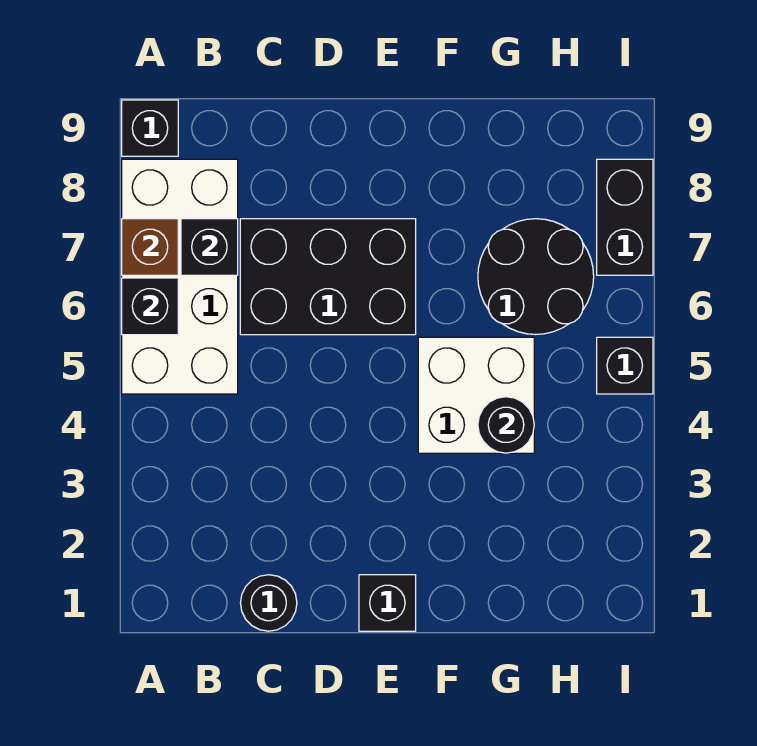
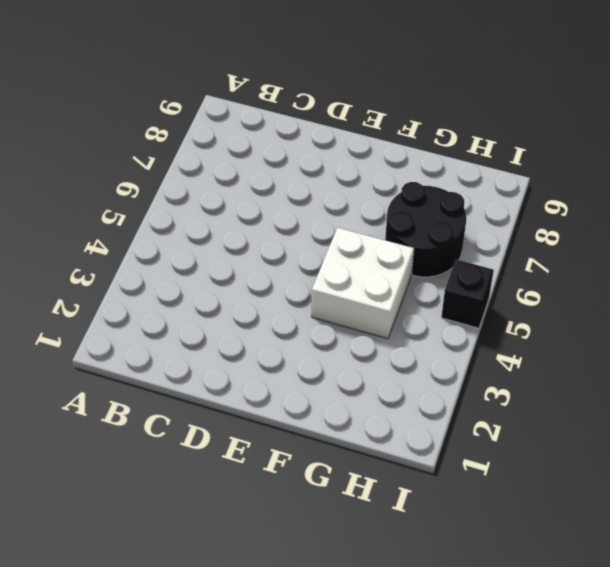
none -> white brick A5:B8 level 1
none -> black brick A9 level 1
none -> black round brick C1 level 1

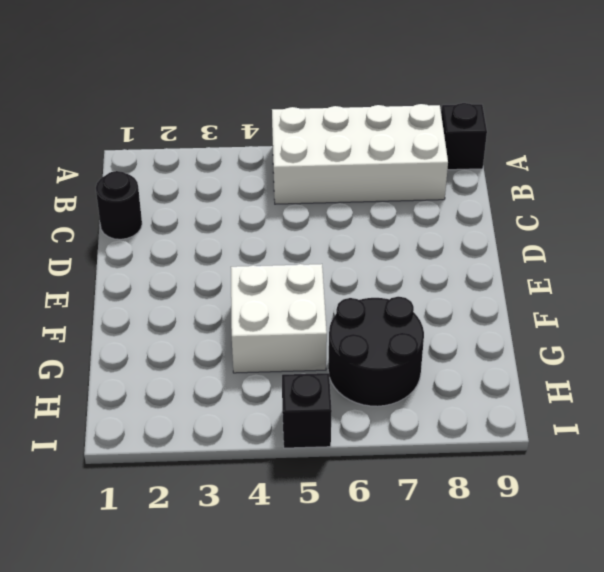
none -> black brick C6:E7 level 1
none -> black brick E1 level 1
none -> black brick I7:I8 level 1

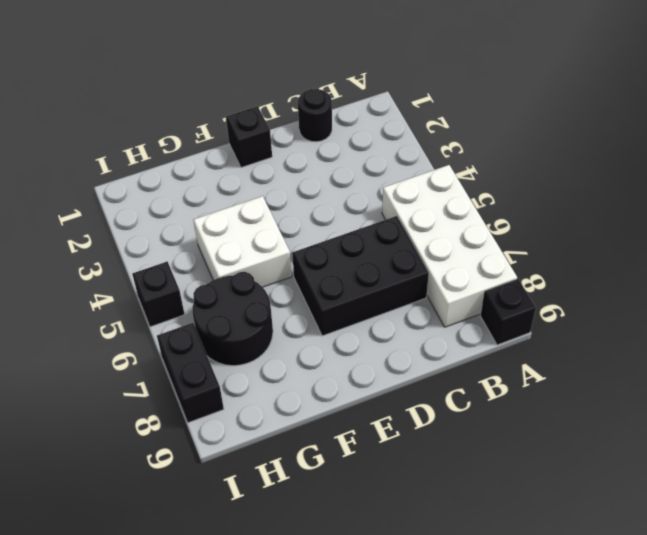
none -> black brick A6 level 2
none -> brown brick A7 level 2
none -> black brick B7 level 2

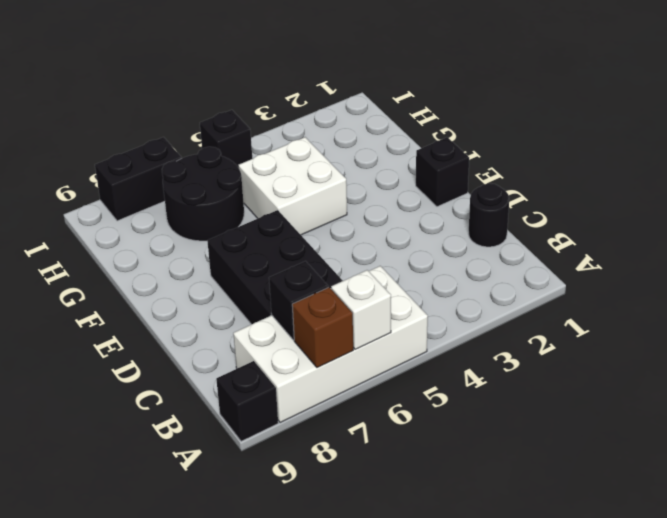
white brick A6 level 2 -> black brick A6 level 2
none -> black round brick G4 level 2

